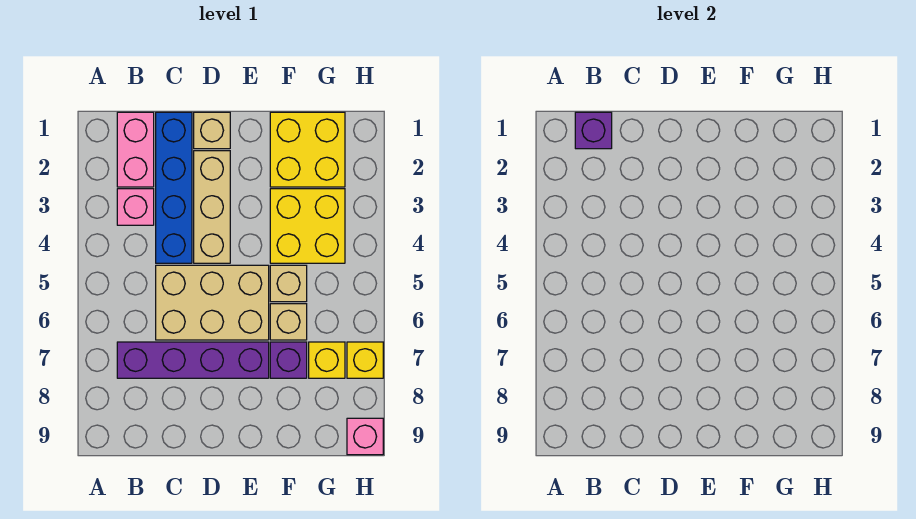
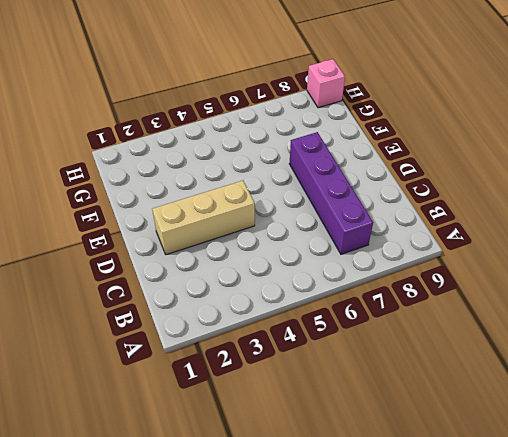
none -> pink brick B1:B2 level 1
none -> pink brick B3 level 1
none -> blue brick C1:C4 level 1

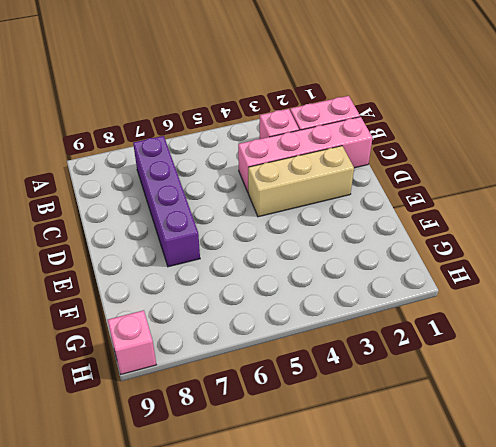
pink brick C1:C4 level 1 -> blue brick C1:C4 level 1
none -> tan brick C5:E6 level 1
none -> tan brick D1 level 1
none -> yellow brick F1:G2 level 1

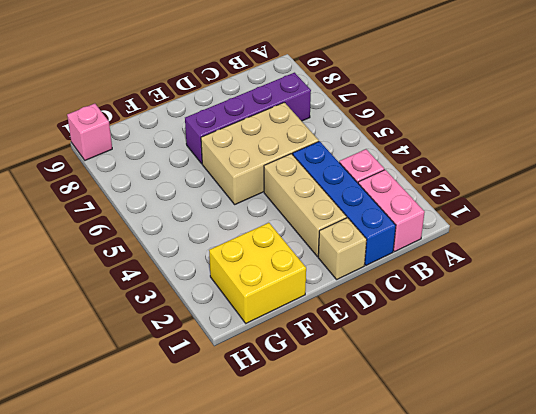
none -> yellow brick F3:G4 level 1
none -> tan brick F5 level 1
none -> tan brick F6 level 1

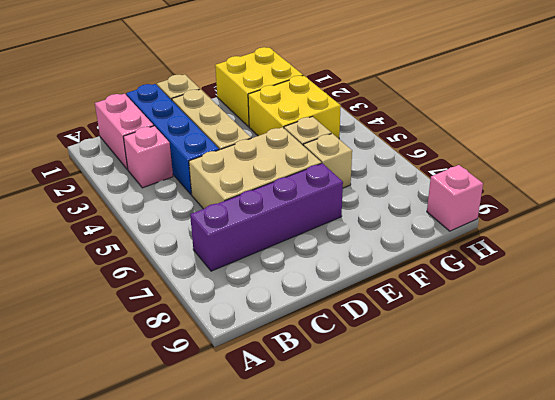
none -> purple brick F7 level 1
none -> yellow brick G7 level 1
none -> yellow brick H7 level 1

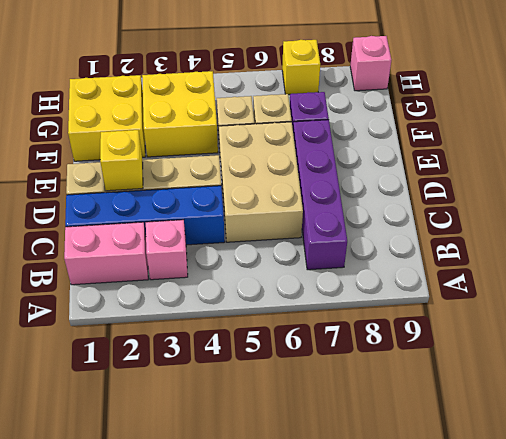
yellow brick D2 level 2 -> yellow brick G7 level 1
none -> purple brick B1 level 2

